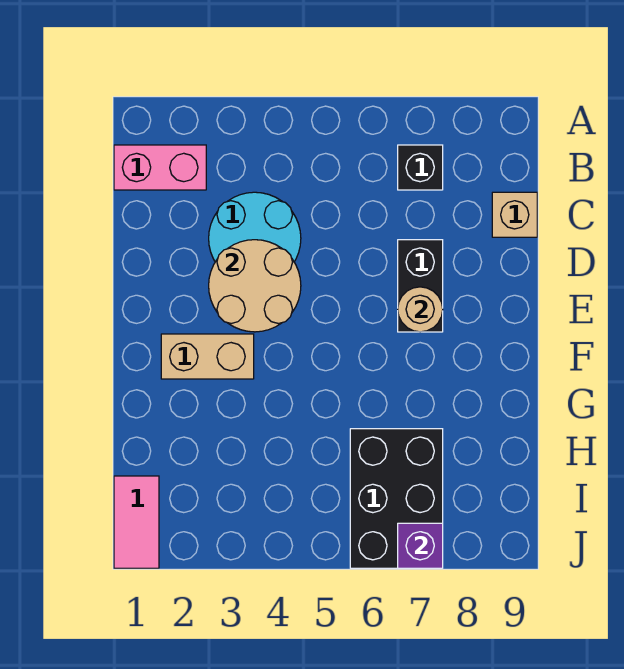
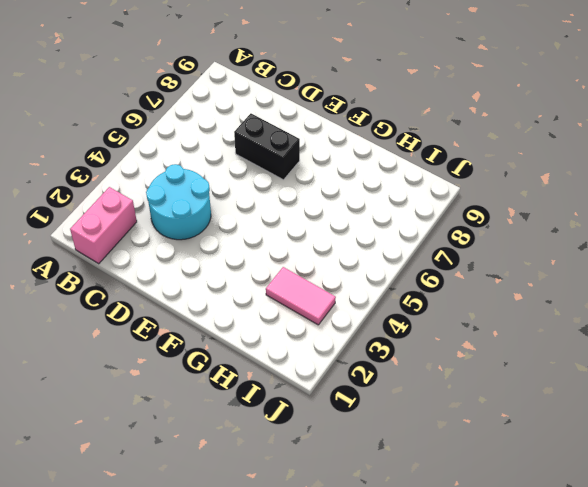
pink tile H3:I3 level 1 -> pink tile I1:J1 level 1
none -> black brick B7 level 1
none -> tan brick C9 level 1

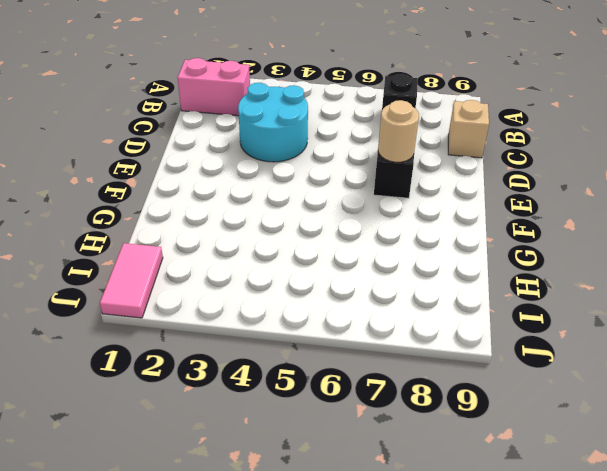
none -> tan brick F2:F3 level 1
none -> black brick H6:J7 level 1

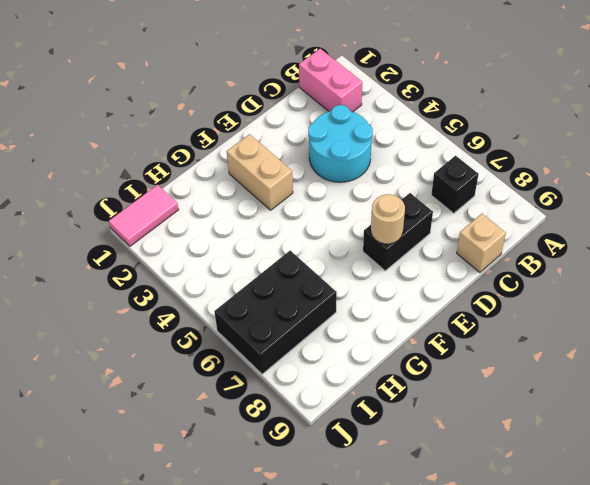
none -> tan round brick D3:E4 level 2
none -> purple brick J7 level 2

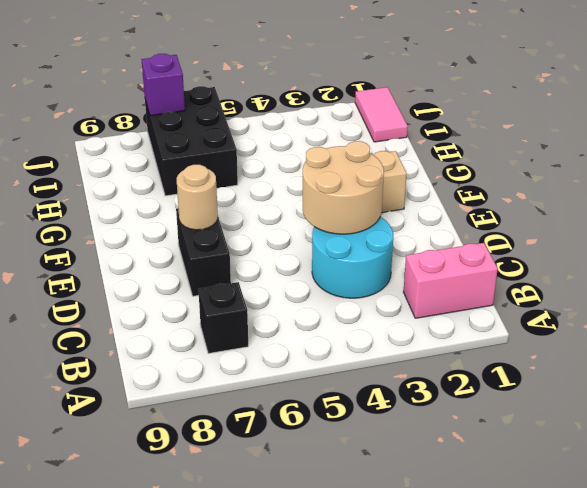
none -> tan brick C9 level 1

